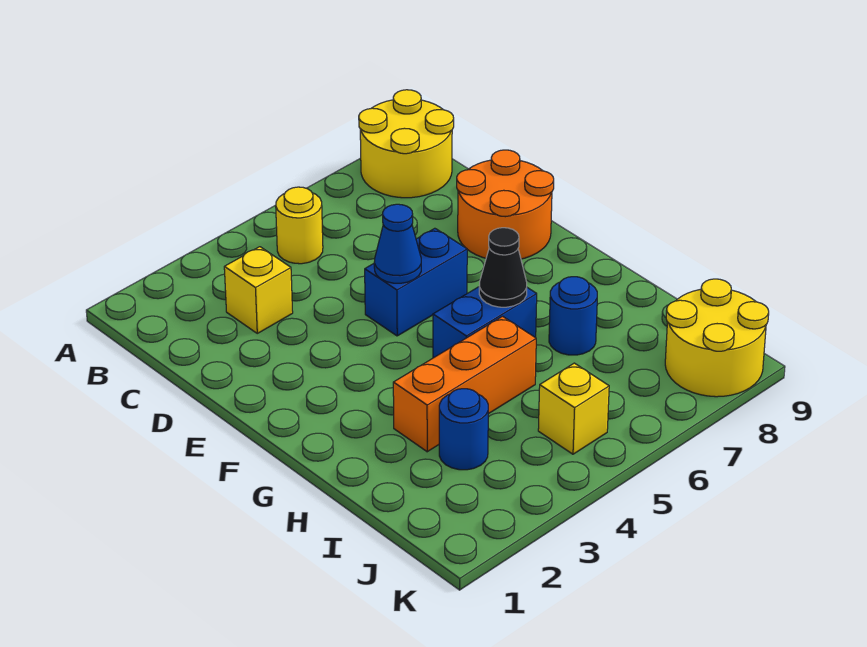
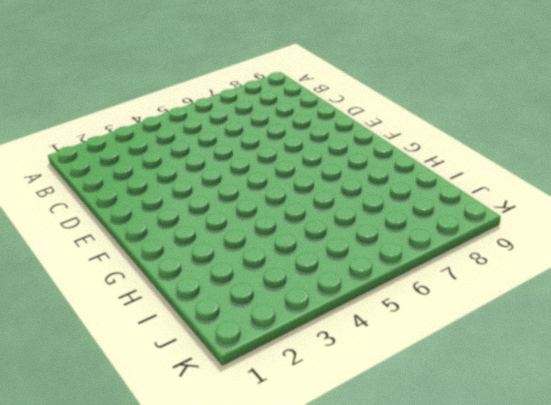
none -> yellow round brick A8:B9 level 1
none -> yellow round brick B5 level 1
none -> yellow brick C3 level 1

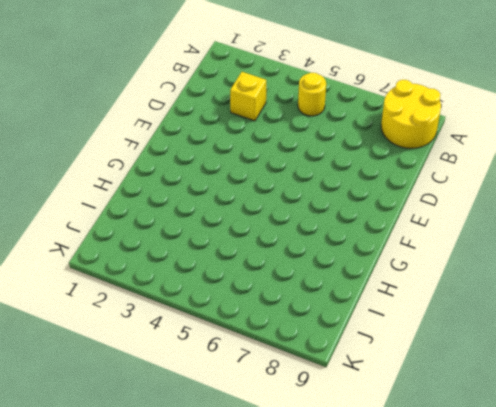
none -> orange round brick D8:E9 level 1
none -> blue brick E5:E6 level 1
none -> blue brick G5:G6 level 1

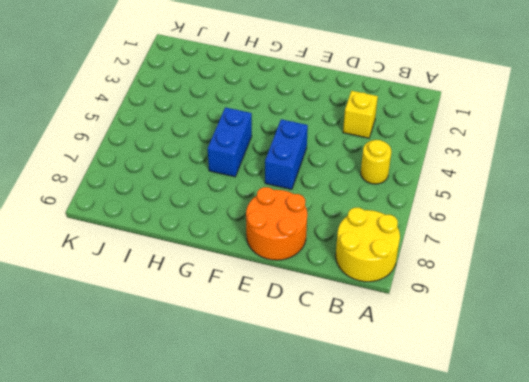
none -> orange brick H3:H5 level 1
none -> blue round brick H7 level 1
none -> blue round brick I3 level 1

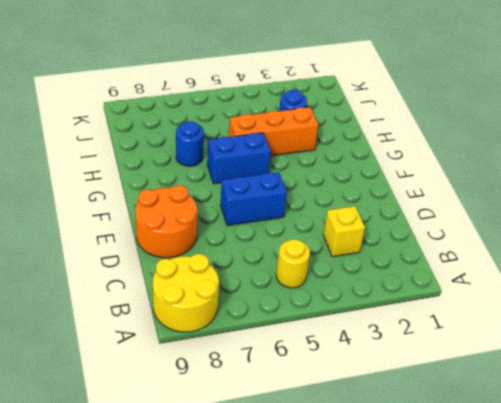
none -> yellow brick J5 level 1
none -> yellow round brick J8:K9 level 1
none -> blue cone E5 level 2

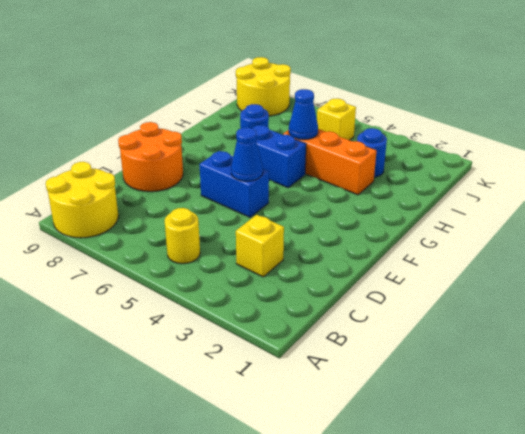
blue cone H5 level 2 -> none
none -> black cone G6 level 2

